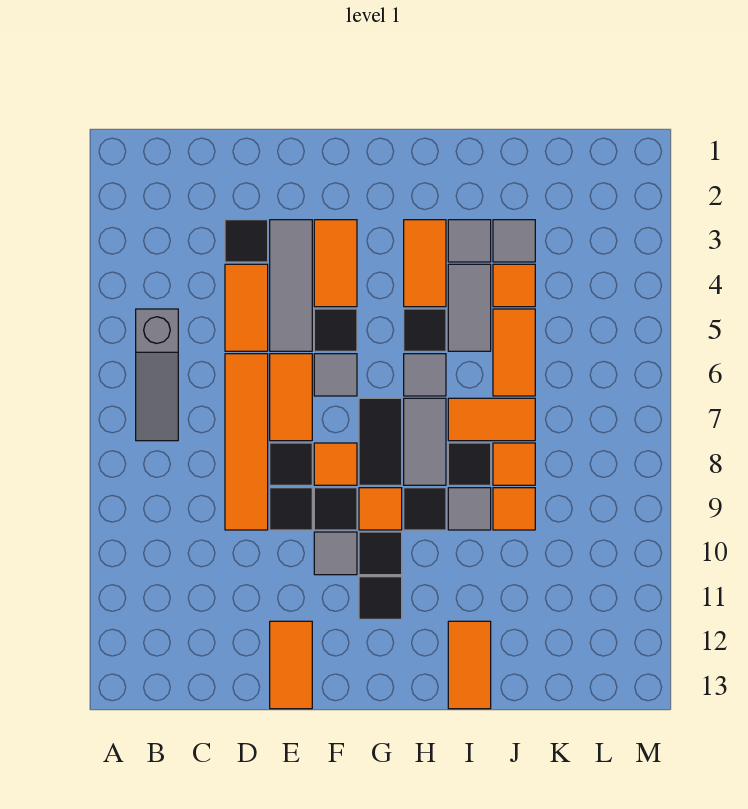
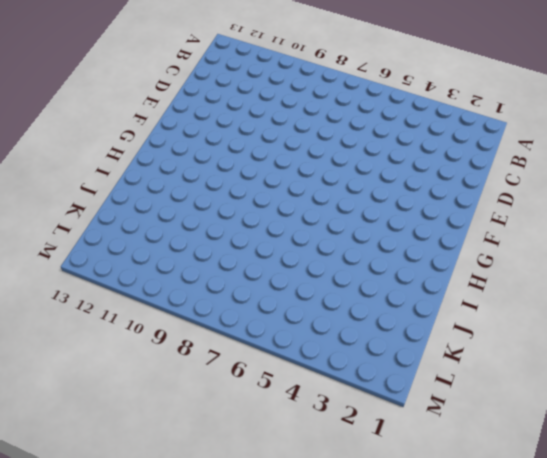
none -> grey slope B5:B7 level 1 top 5
none -> black tile D3 level 1
none -> orange tile D4:D5 level 1
none -> orange tile D6:D9 level 1

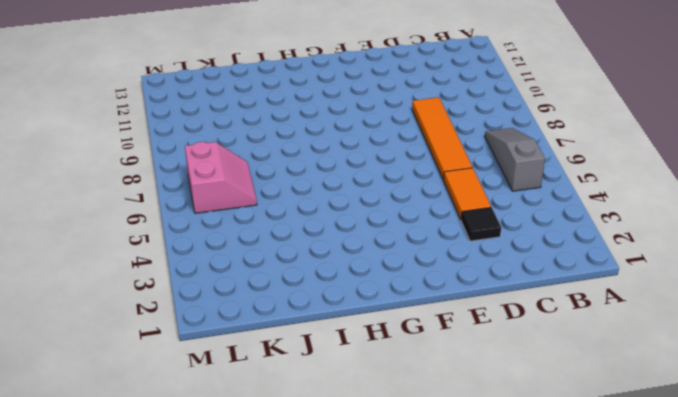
pink slope K6:L7 level 1 top L -> none
none -> grey tile E3:E5 level 1
none -> orange tile E6:E7 level 1
none -> black tile E8 level 1
none -> black tile E9 level 1

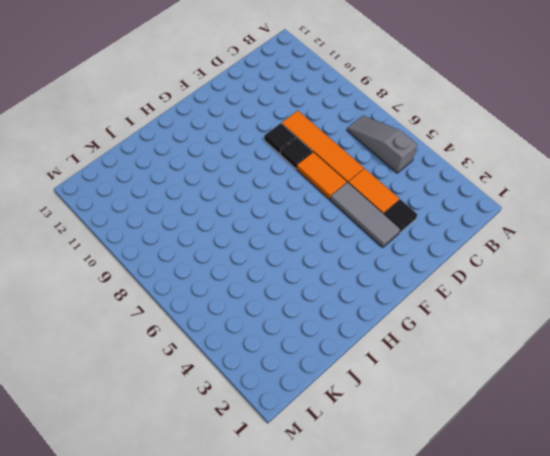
none -> orange tile E12:E13 level 1
none -> orange tile F3:F4 level 1
none -> black tile F5 level 1
none -> grey tile F6 level 1

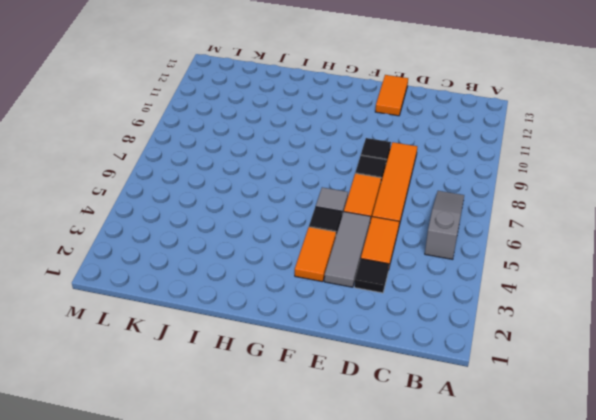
none -> orange tile F8 level 1
none -> black tile F9 level 1
none -> grey tile F10 level 1
none -> black tile G7:G8 level 1

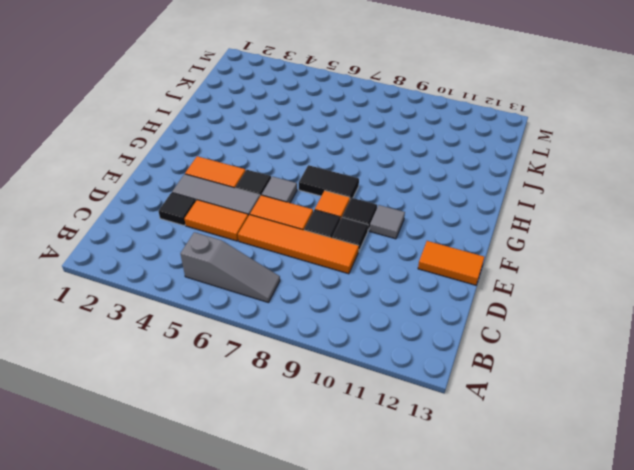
none -> orange tile G9 level 1
none -> black tile G10 level 1
none -> black tile G11 level 1
none -> orange tile H3:H4 level 1

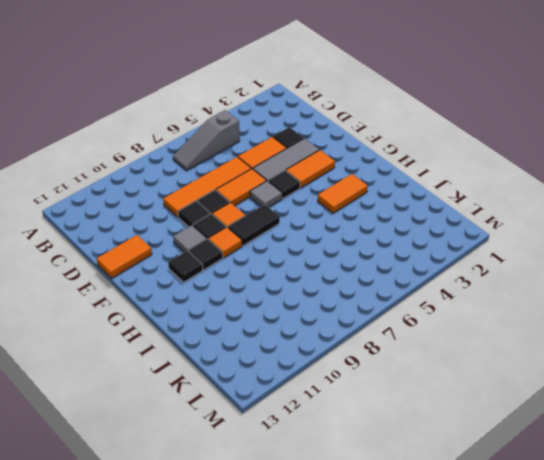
none -> black tile H5 level 1
none -> grey tile H6 level 1
none -> grey tile H7:H8 level 1
none -> black tile H9 level 1

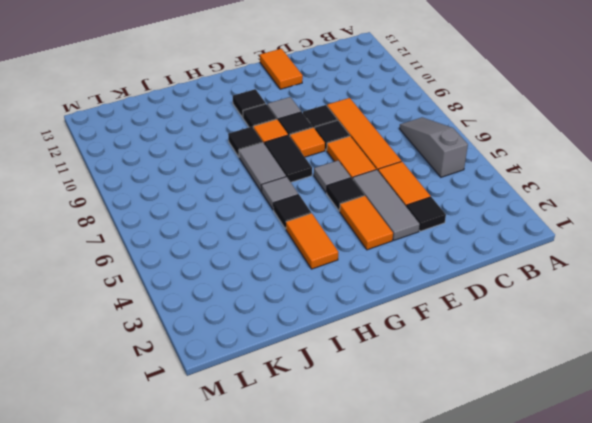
none -> grey tile I3 level 1
none -> grey tile I4:I5 level 1
none -> orange tile I7:J7 level 1
none -> black tile I8 level 1

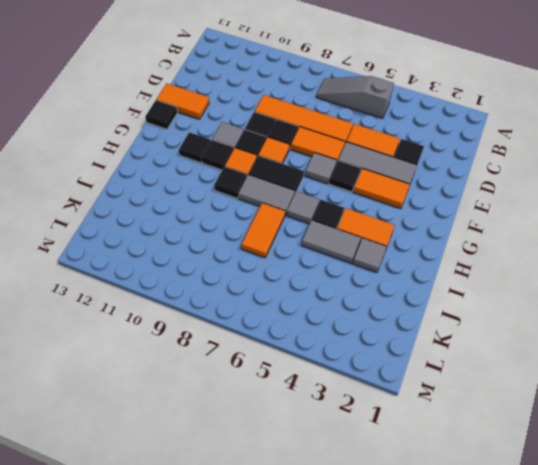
black tile F13 level 1 -> black tile I8 level 1
none -> grey tile I9 level 1
none -> orange tile I12:I13 level 1
none -> grey tile J3 level 1
none -> orange tile J4 level 1

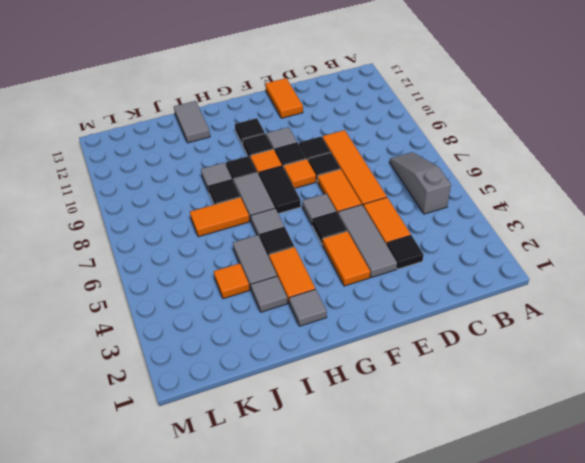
grey tile H2 level 1 -> grey tile J3 level 1
grey tile I12:I13 level 1 -> orange tile I12:I13 level 1
none -> orange tile J5:J6 level 1
none -> orange tile J8 level 1
none -> orange tile J9 level 1

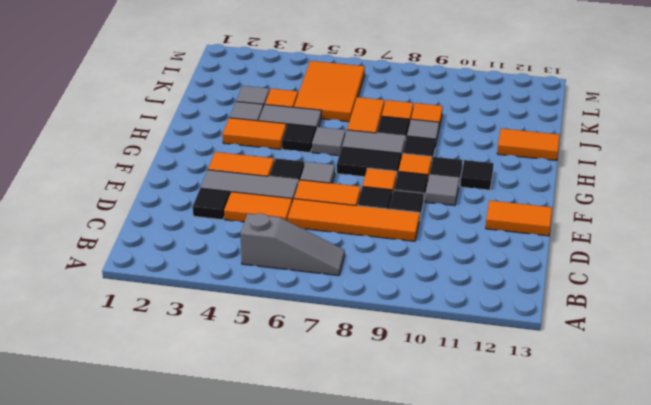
orange tile J5:L6 level 1 -> orange tile J5:J6 level 1

